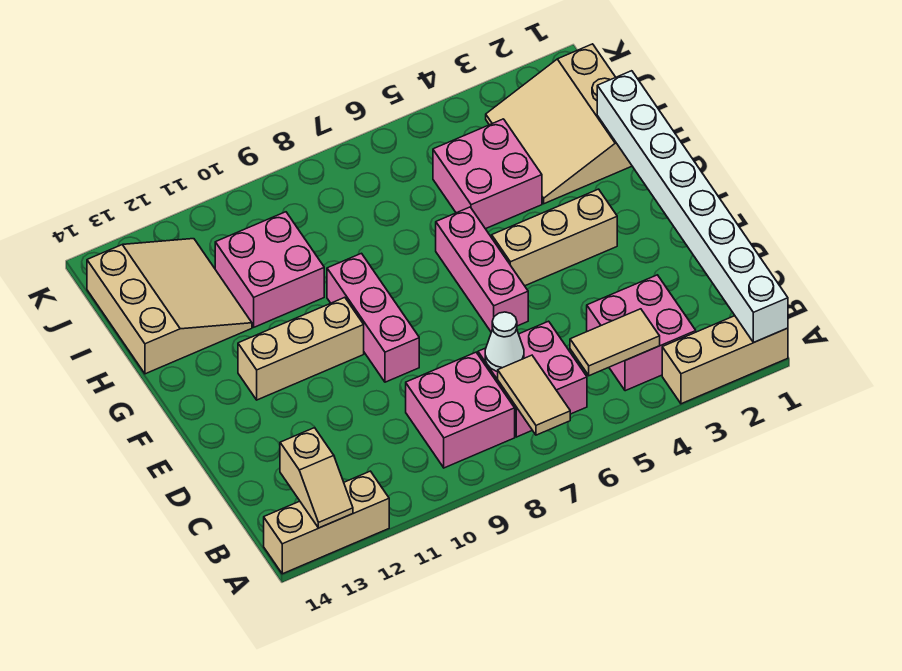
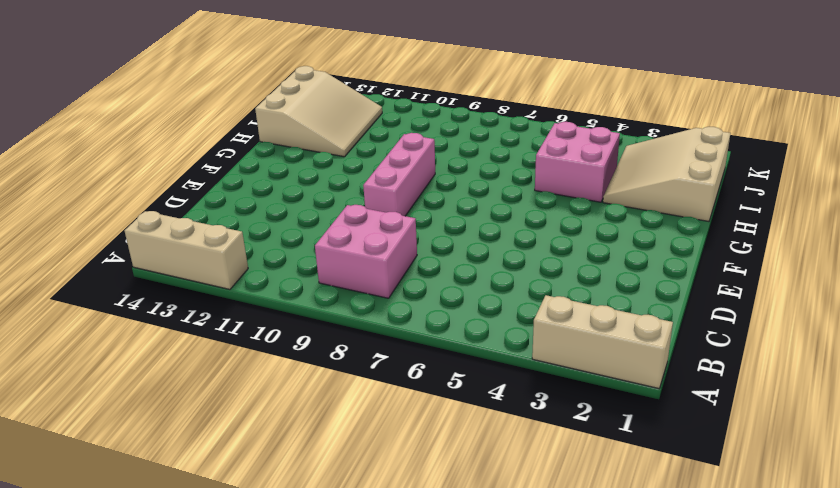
none -> pink brick B3:C4 level 1
none -> pink brick B6:C7 level 1
none -> pink brick E6:G6 level 1

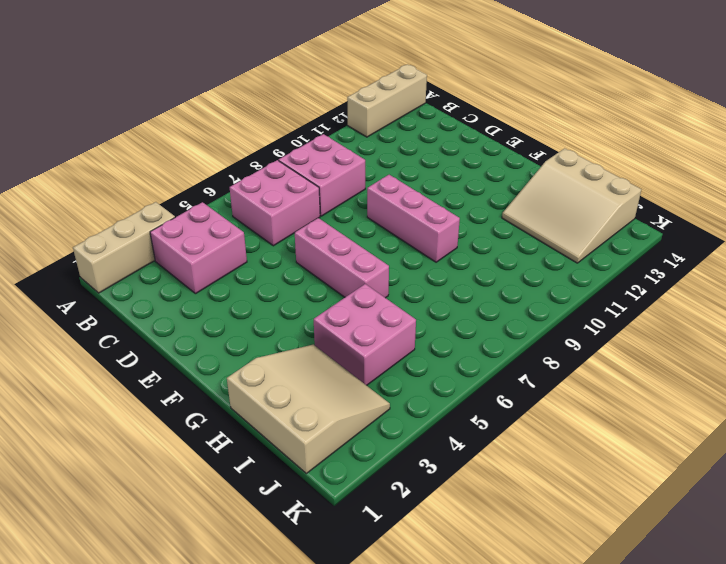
none -> tan brick F3:F5 level 1
none -> tan brick F10:F12 level 1
none -> pink brick H10:I11 level 1

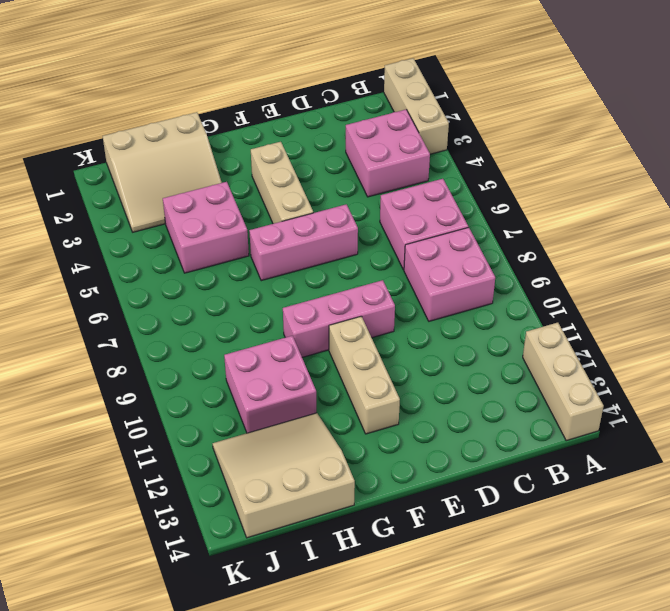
none -> white brick A1:H1 level 2
none -> tan tile A7:B7 level 2
none -> tan slope A13:B13 level 2 top B

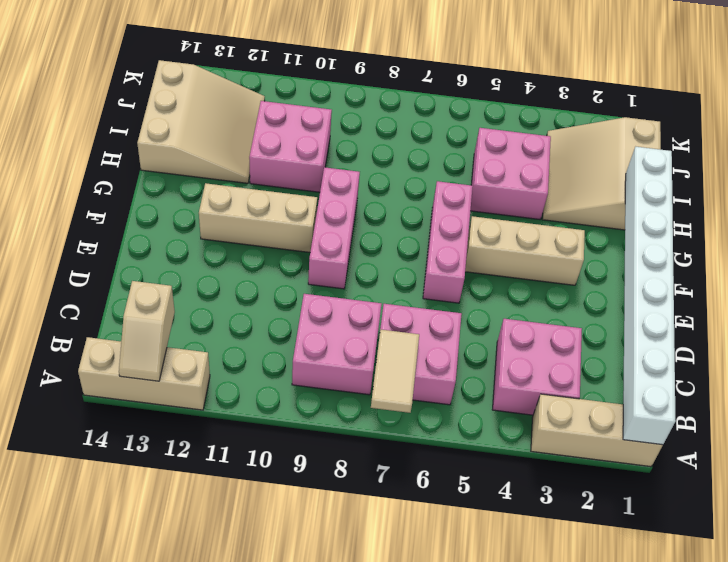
none -> tan tile B4:B5 level 2
none -> white cone C7 level 2

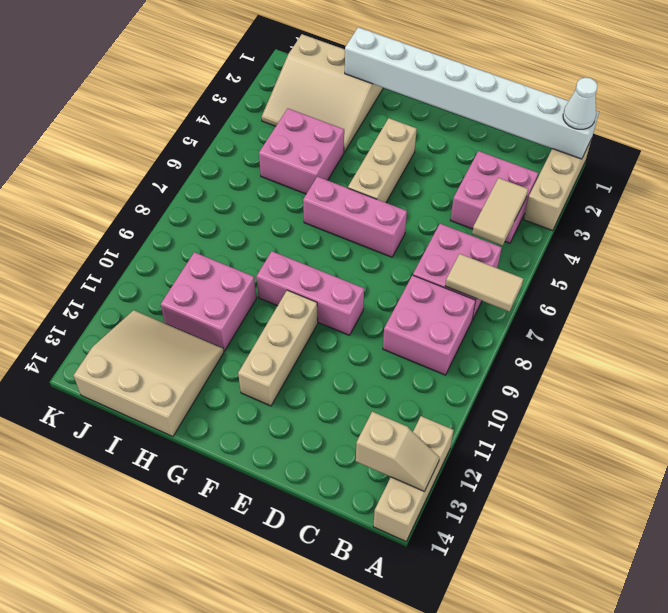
white cone A1 level 3 -> white cone C7 level 2

